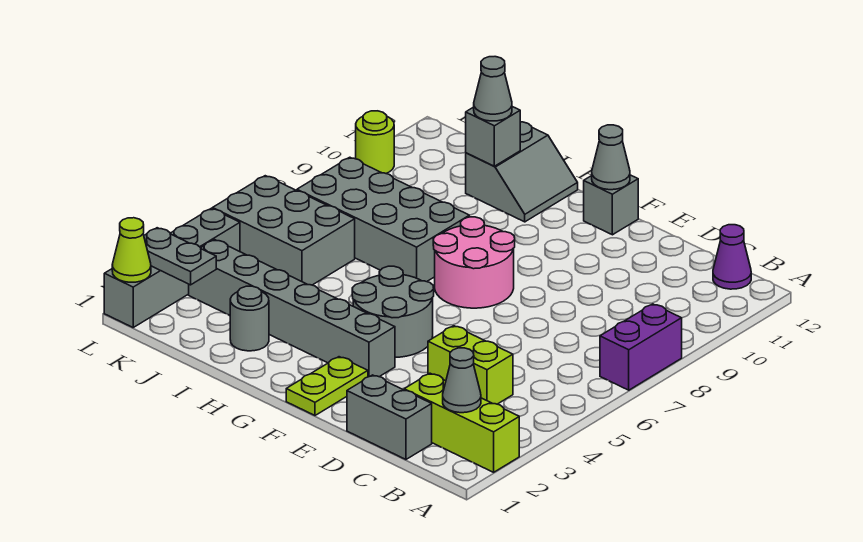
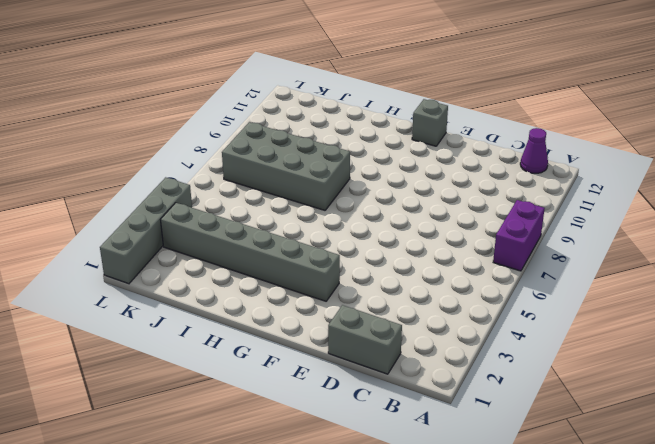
none -> lime brick A2:C2 level 1
none -> lime brick C4:D4 level 1
none -> lime plate F1:F2 level 1

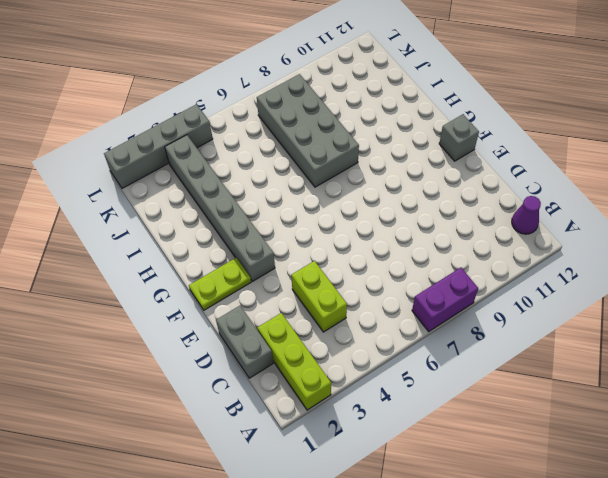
none -> grey round brick F4:G5 level 1
none -> pink round brick F7:G8 level 1
none -> grey slope H11:I12 level 1 top I

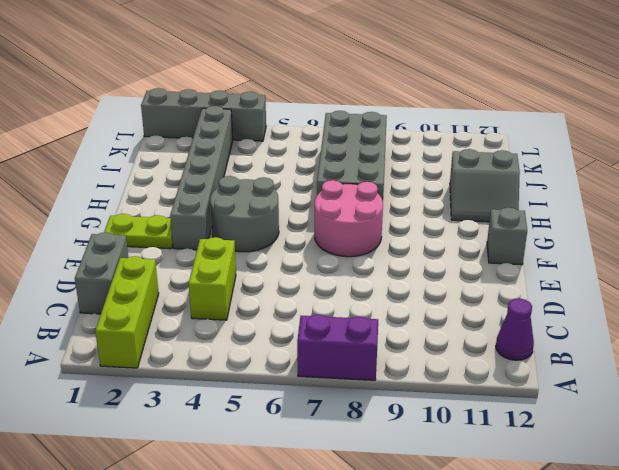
none -> grey round brick I2 level 1
none -> grey brick J5:L6 level 1
none -> lime round brick L10 level 1

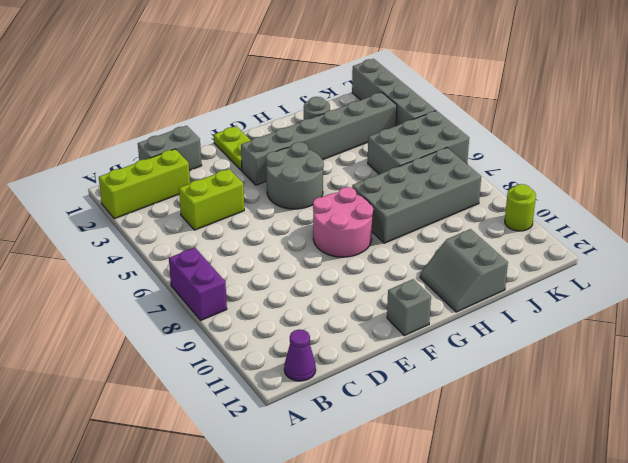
none -> grey cone B2 level 2
none -> grey cone F12 level 2
none -> grey brick I11 level 2

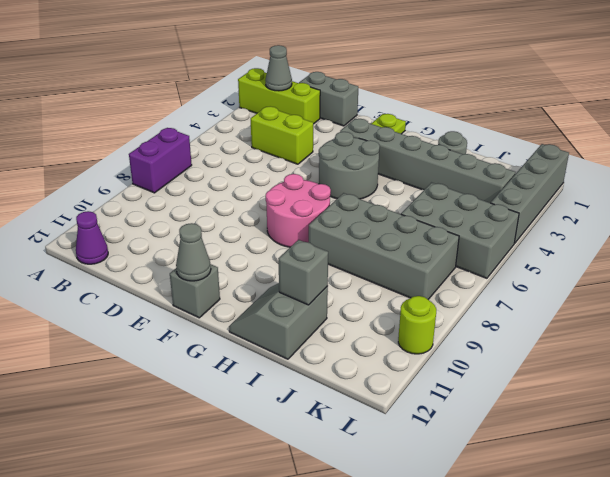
none -> grey plate K2:L2 level 2
none -> lime cone L1 level 2
none -> grey cone I11 level 3

